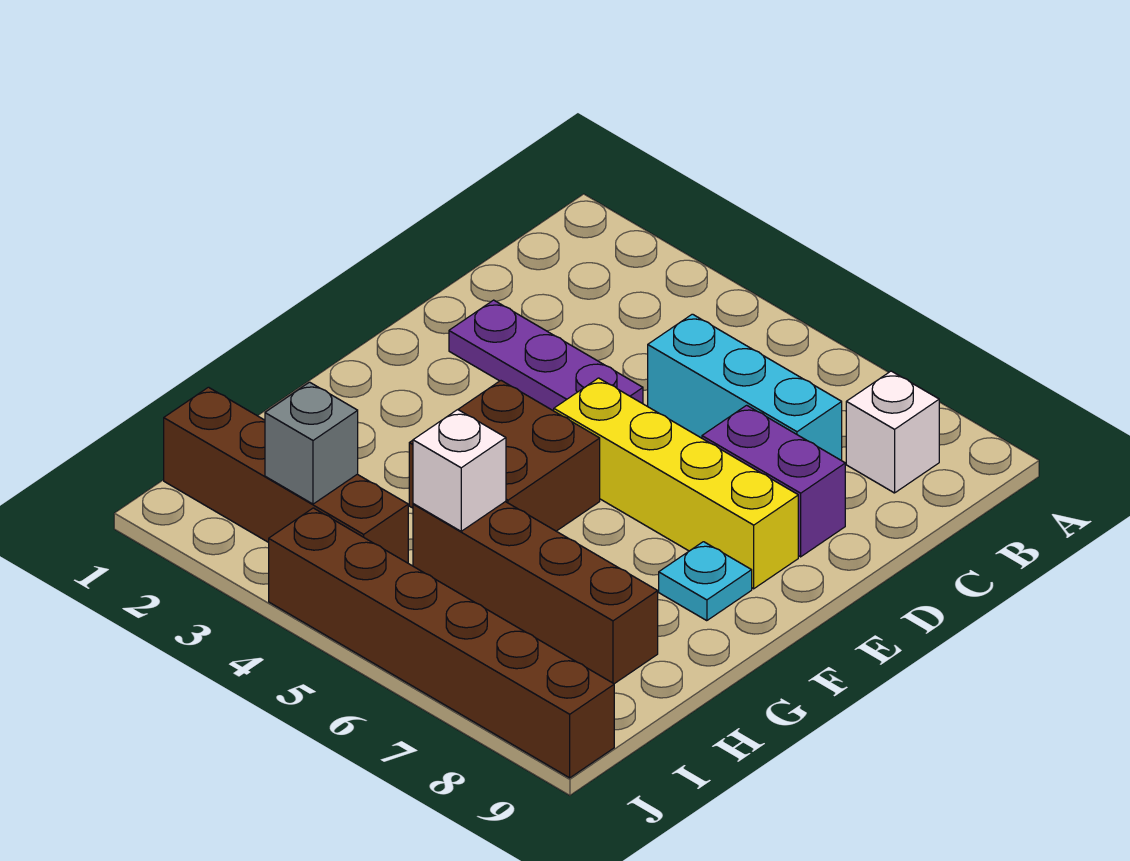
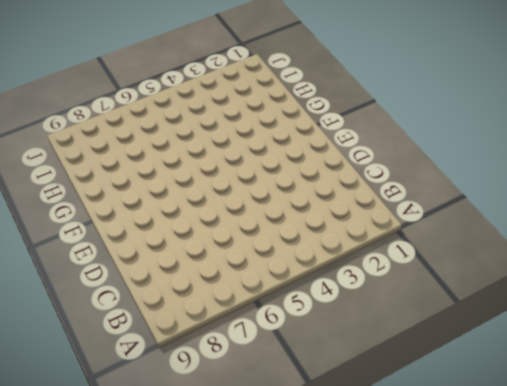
none -> white brick B8 level 1
none -> cyan brick C5:C7 level 1
none -> purple plate D2:D4 level 1

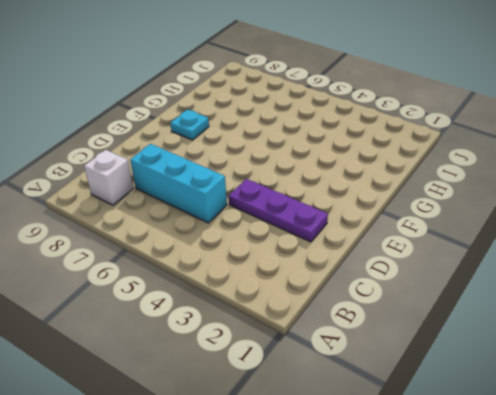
none -> purple brick D7:D8 level 1
none -> yellow brick E5:E8 level 1
none -> brown brick F4:G5 level 1

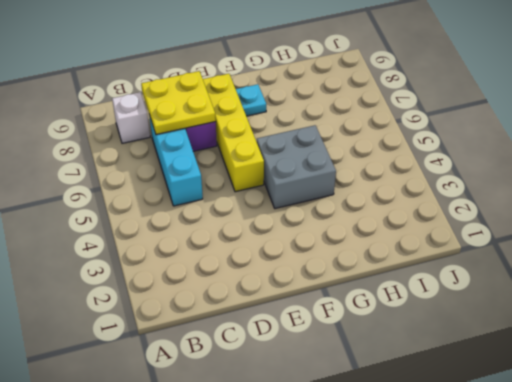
yellow plate C7:D8 level 2 -> none
grey brick F4:G5 level 1 -> brown brick F4:G5 level 1
none -> purple plate D2:D4 level 1
none -> brown brick H5:H8 level 1
none -> brown brick I1:I4 level 1

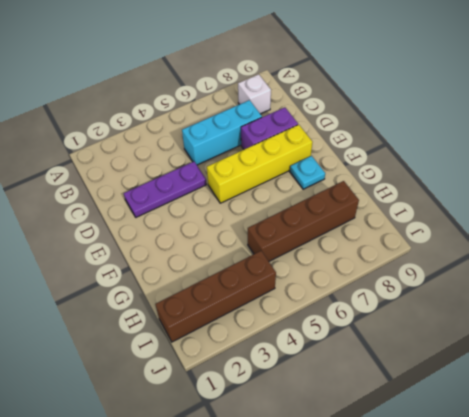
none -> brown brick F4:G5 level 1
none -> brown brick J4:J9 level 1
none -> white brick H5 level 2

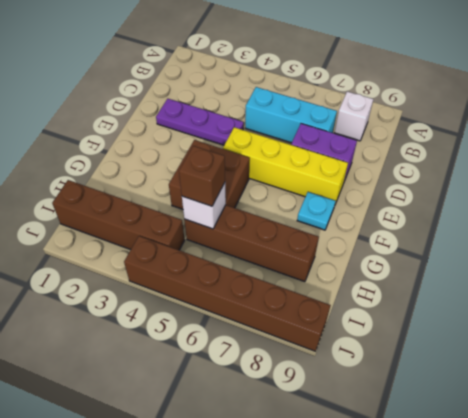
brown brick H5 level 3 -> none
none -> grey brick I3 level 2

